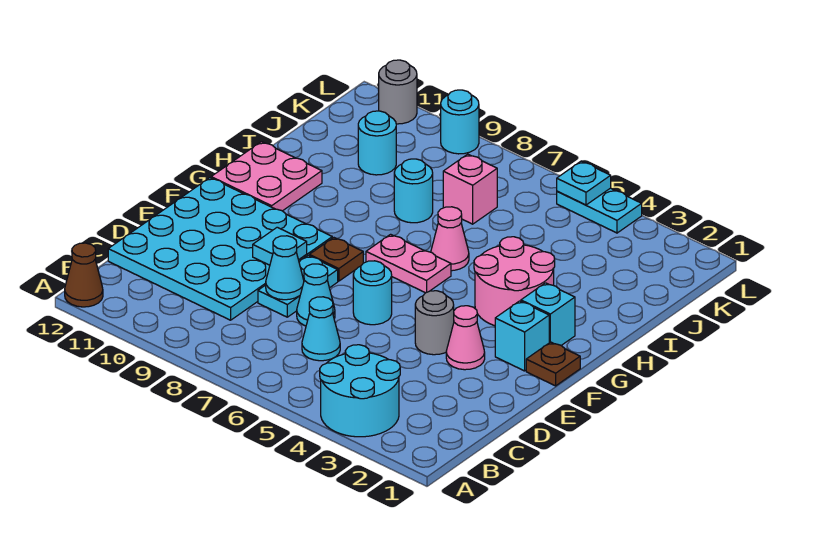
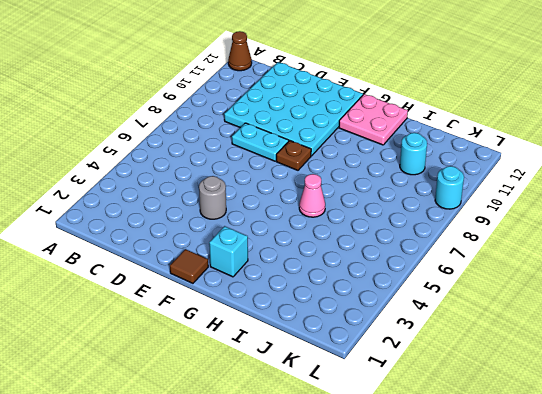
brown tile F1 level 1 -> brown plate F1 level 1
none -> cyan round brick A3:B4 level 1
none -> cyan cone C6 level 1
none -> cyan cone D7 level 1

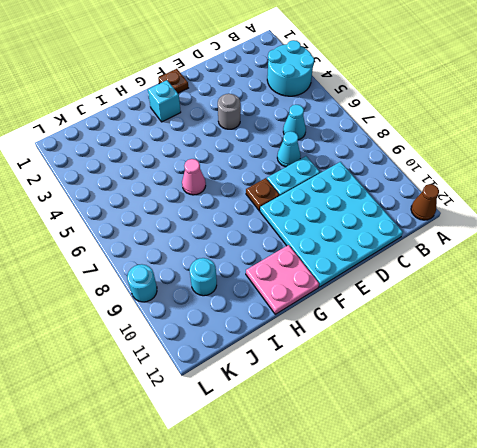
none -> pink cone E3 level 1
none -> cyan round brick E6 level 1
none -> cyan brick F2 level 1

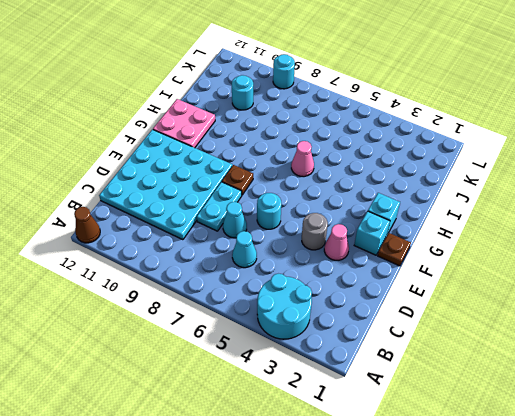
none -> pink round brick G3:H4 level 1
none -> pink plate G6:G7 level 1
none -> cyan round brick I8 level 1

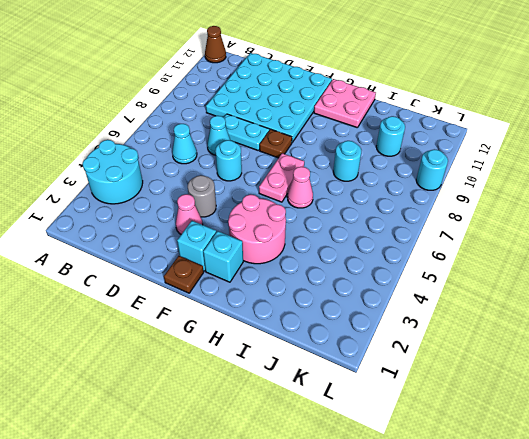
none -> pink brick J7 level 1
none -> cyan plate L4:L5 level 1
none -> grey round brick L11 level 1

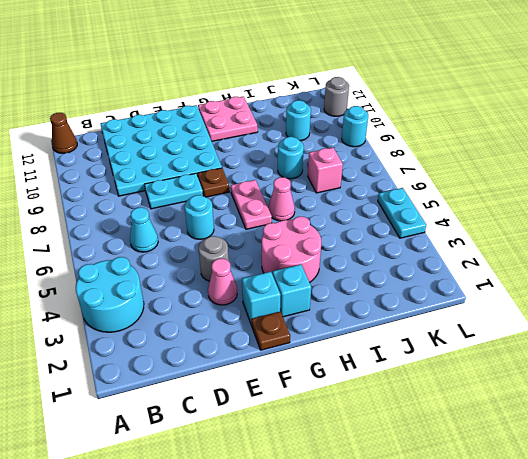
none -> cyan cone D7 level 1
none -> cyan cone D8 level 2
none -> cyan tile E9 level 2

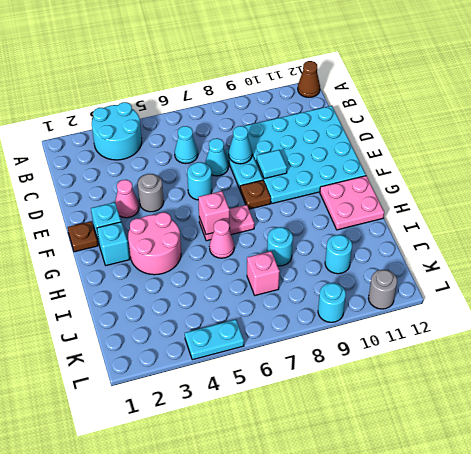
pink brick G6 level 2 -> none
none -> cyan plate L5 level 2

